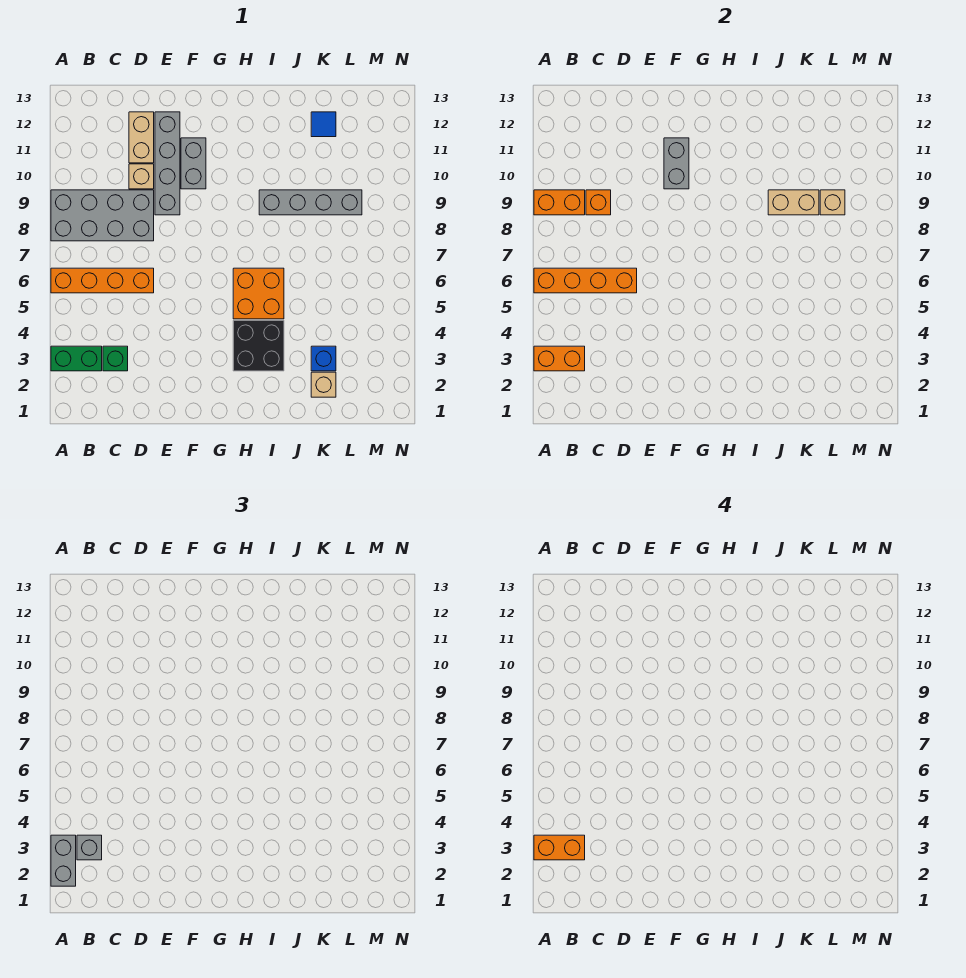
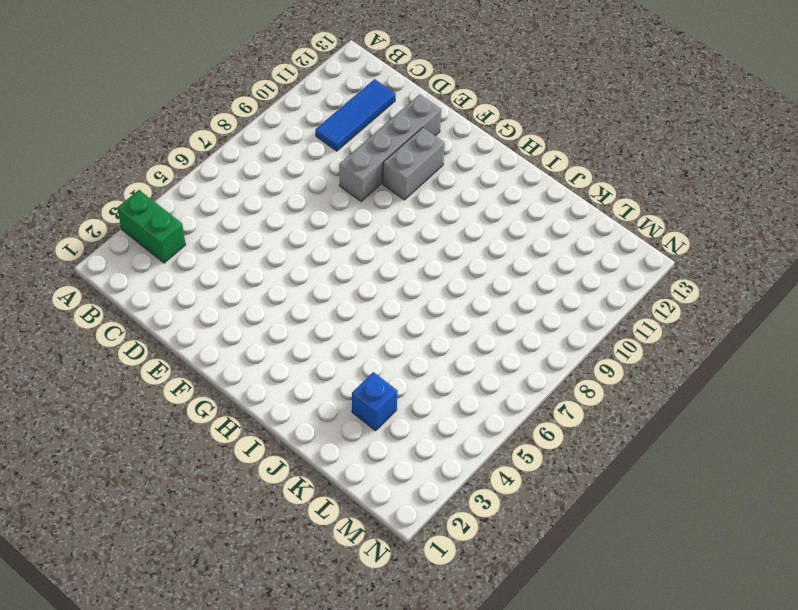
blue tile C10:C12 level 1 -> none
none -> orange brick A6:D6 level 1
none -> grey brick A8:D9 level 1
none -> green brick C3 level 1

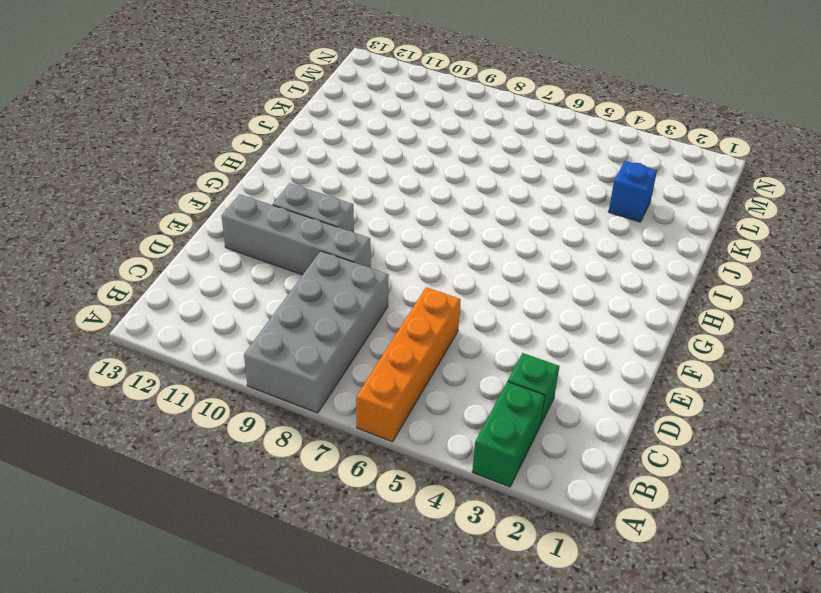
none -> tan brick D10 level 1
none -> tan brick D11:D12 level 1
none -> black brick H3:I4 level 1

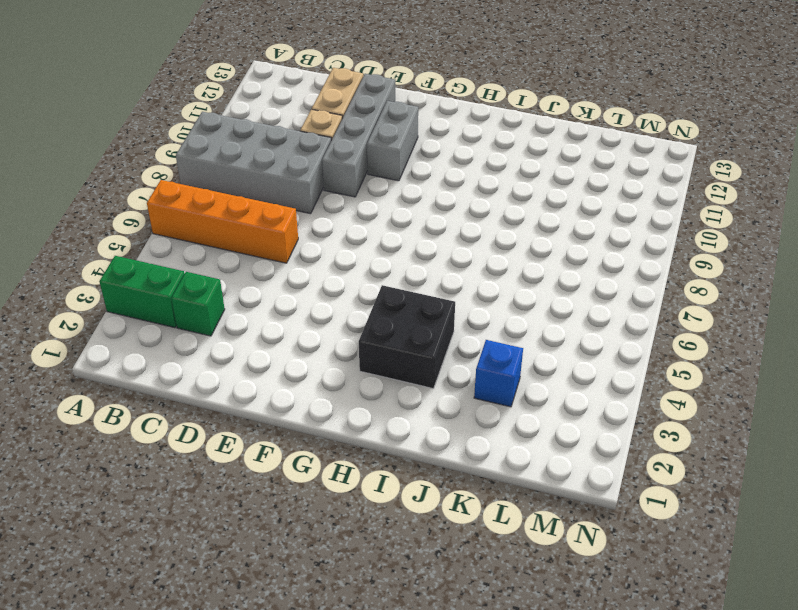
none -> orange brick H5:I6 level 1
none -> grey brick I9:L9 level 1
none -> tan brick K2 level 1

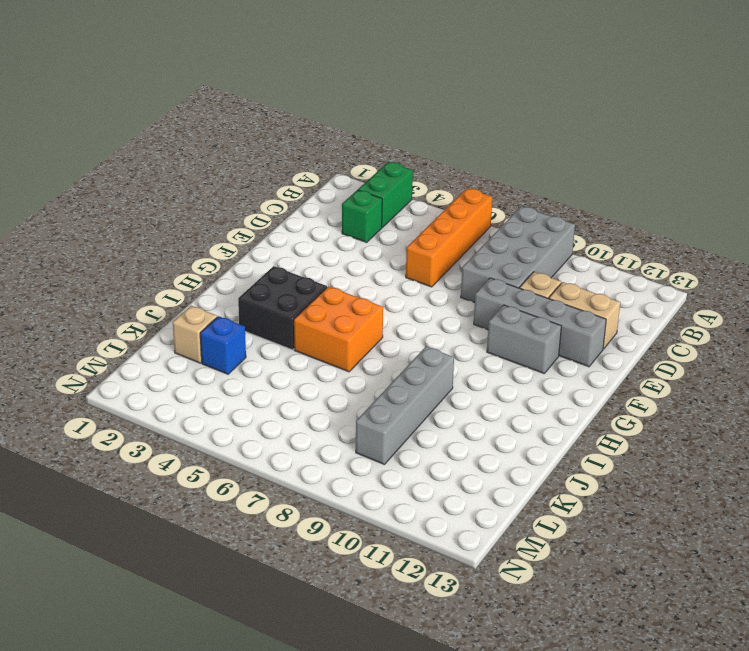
none -> blue tile K12 level 1
none -> orange brick A3:B3 level 2
none -> orange brick A6:D6 level 2

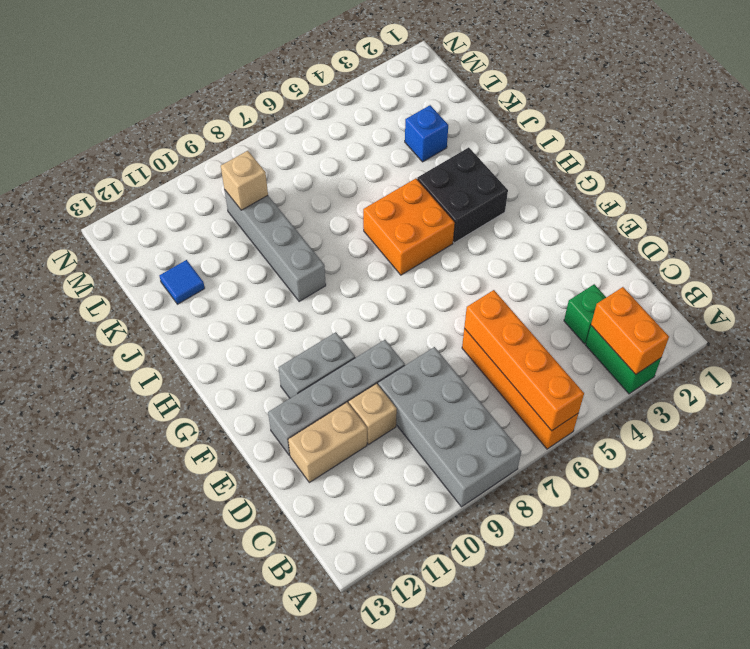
none -> tan brick K2 level 1
none -> orange brick A9:B9 level 2
none -> orange brick C9 level 2

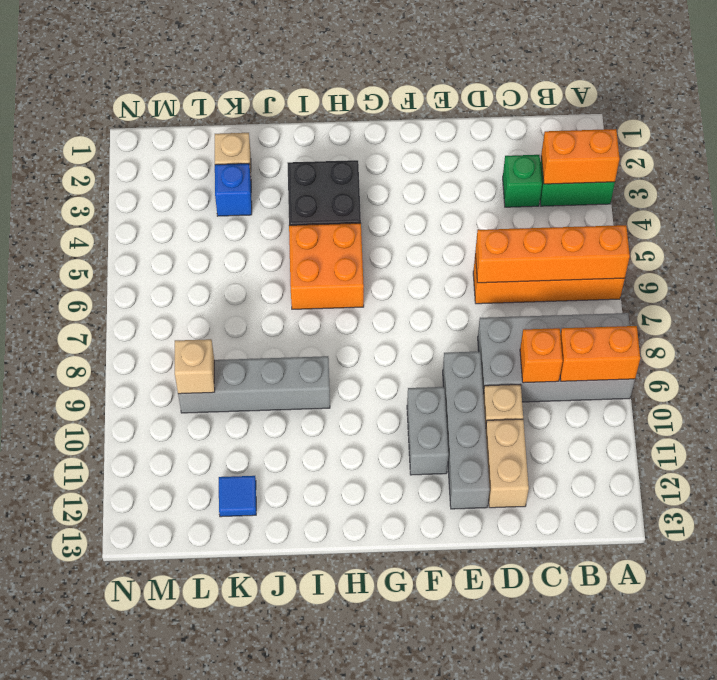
none -> grey brick F10:F11 level 2
none -> tan brick J9:K9 level 2
none -> grey brick A2:A3 level 3

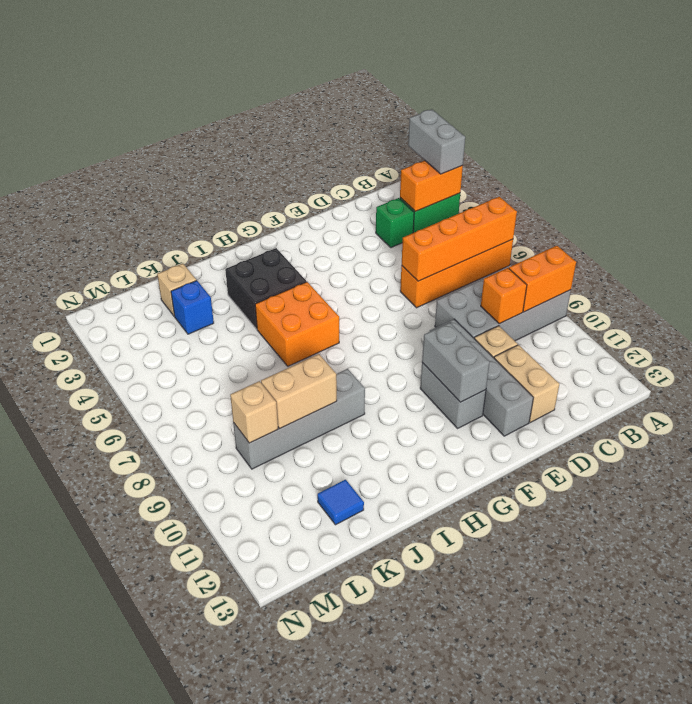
none -> grey brick B3 level 3
none -> orange brick A3:B3 level 4

